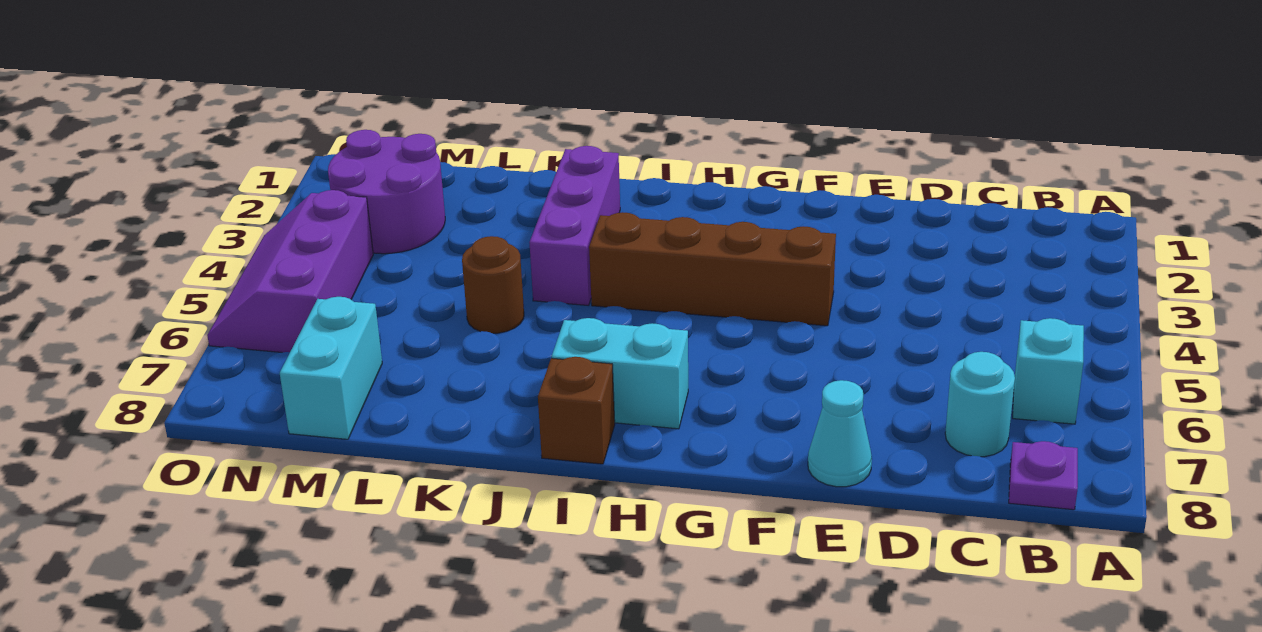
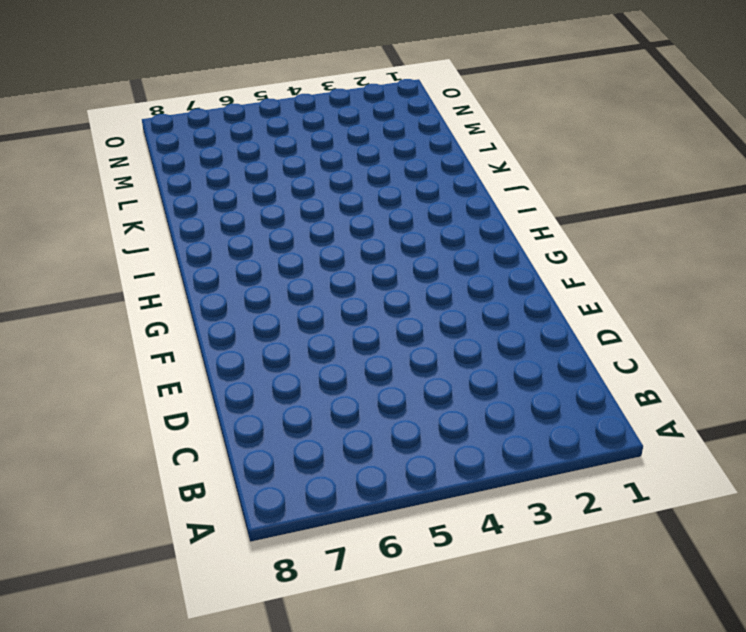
none -> cyan brick B6 level 1
none -> purple plate B8 level 1
none -> cyan round brick C7 level 1

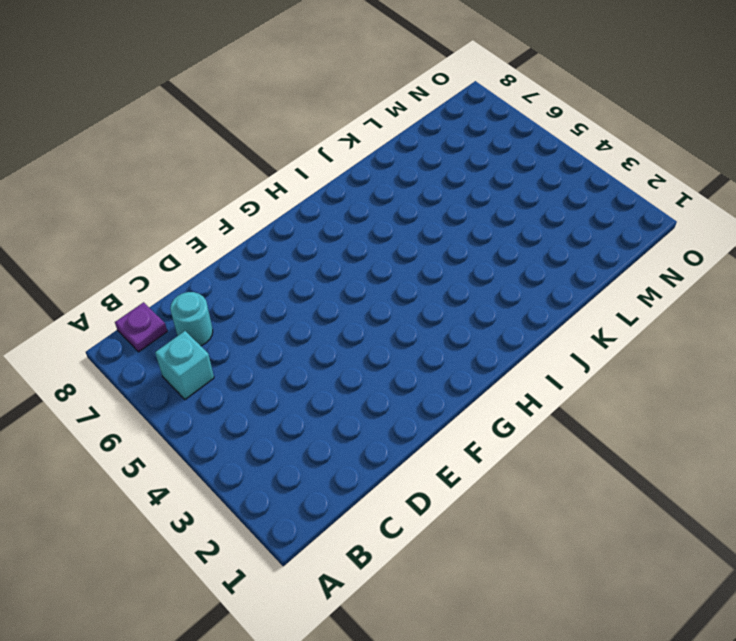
none -> cyan cone E8 level 1
none -> brown brick F4:I4 level 1
none -> cyan brick H7:I7 level 1

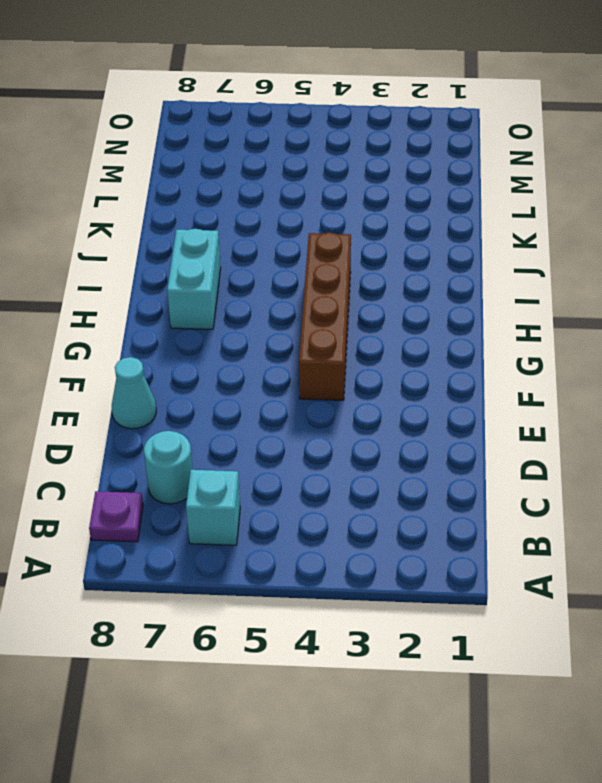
none -> brown brick I8 level 1
none -> purple brick J2:J4 level 1
none -> brown round brick K5 level 1

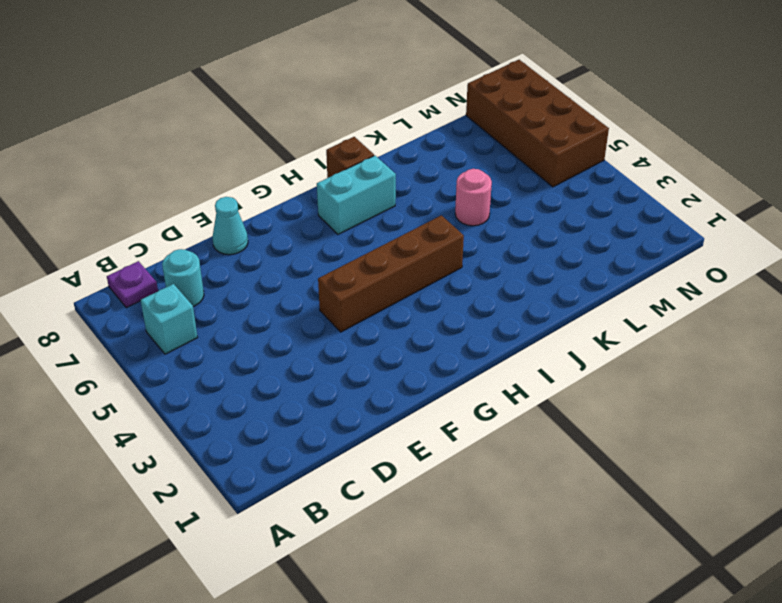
pink round brick K5 level 1 -> brown round brick K5 level 1
brown brick N5:O8 level 1 -> purple slope N4:O6 level 1 top N
none -> purple brick J2:J4 level 1
none -> purple round brick M2:N3 level 1
none -> cyan brick M7:M8 level 1

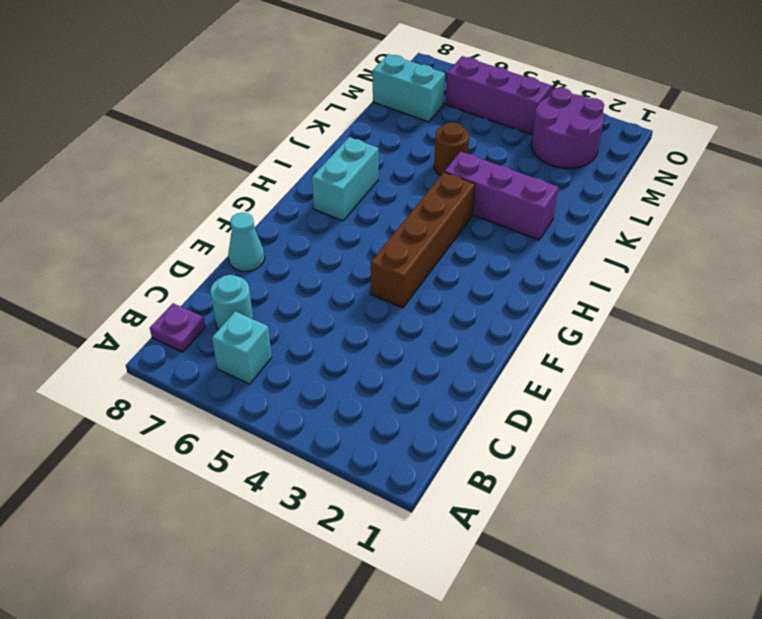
none -> brown brick I8 level 1

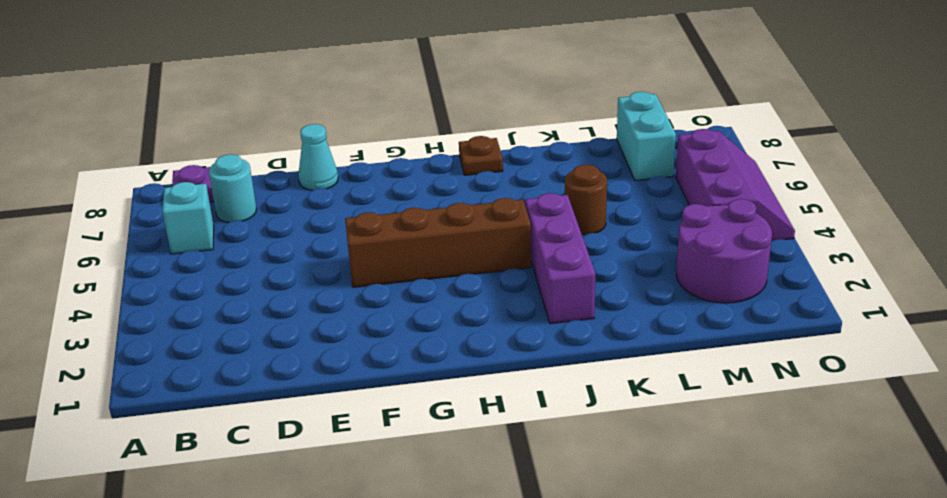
brown plate I8 level 1 -> brown brick I8 level 1
none -> cyan brick H7:I7 level 1

